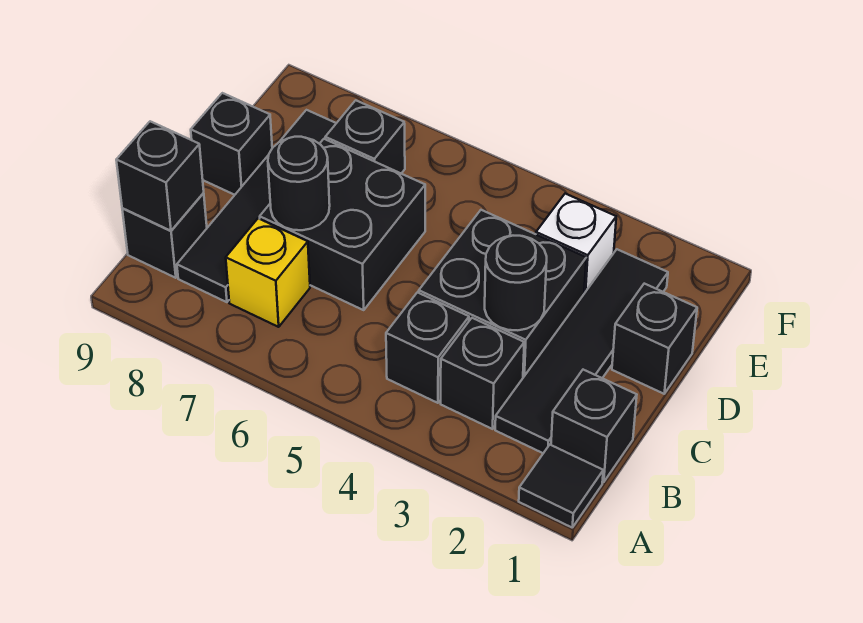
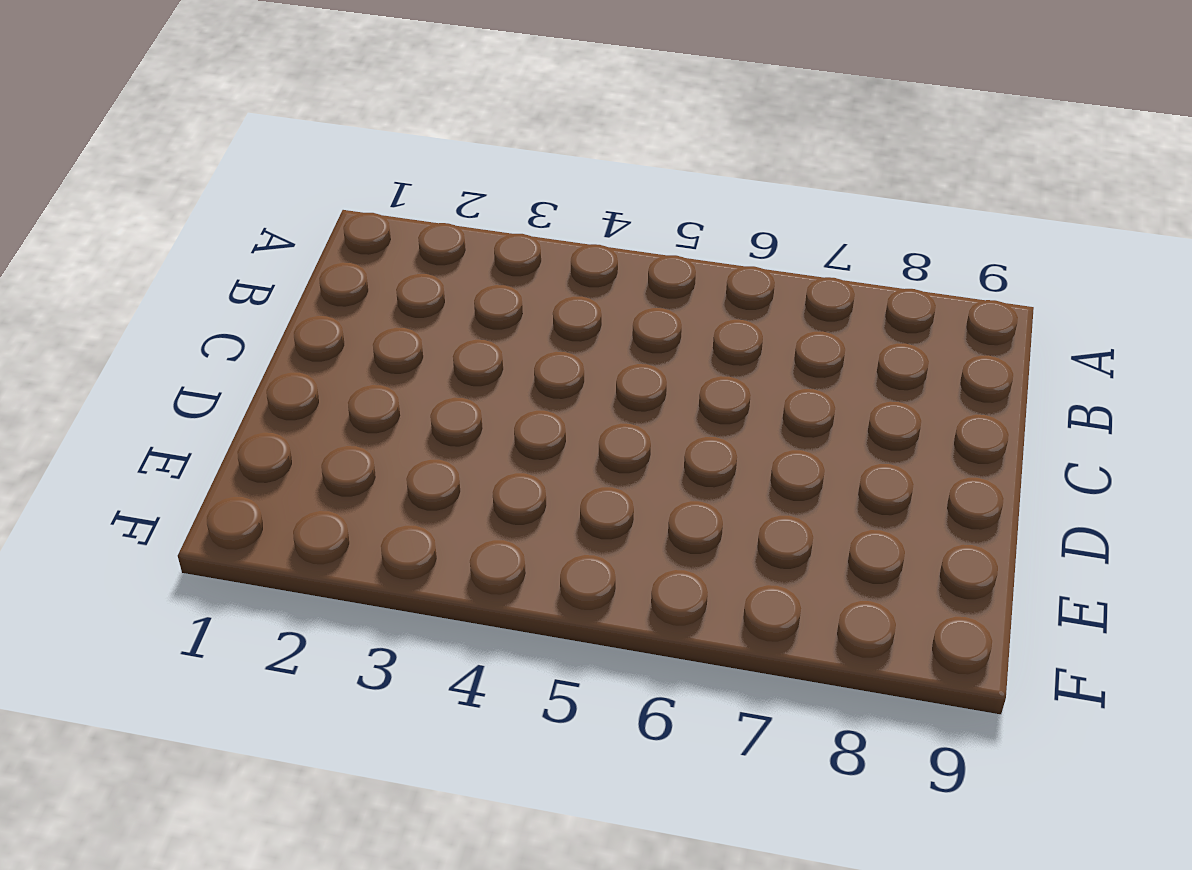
none -> black tile A1 level 1
none -> black brick B1 level 1
none -> black tile B2:E2 level 1

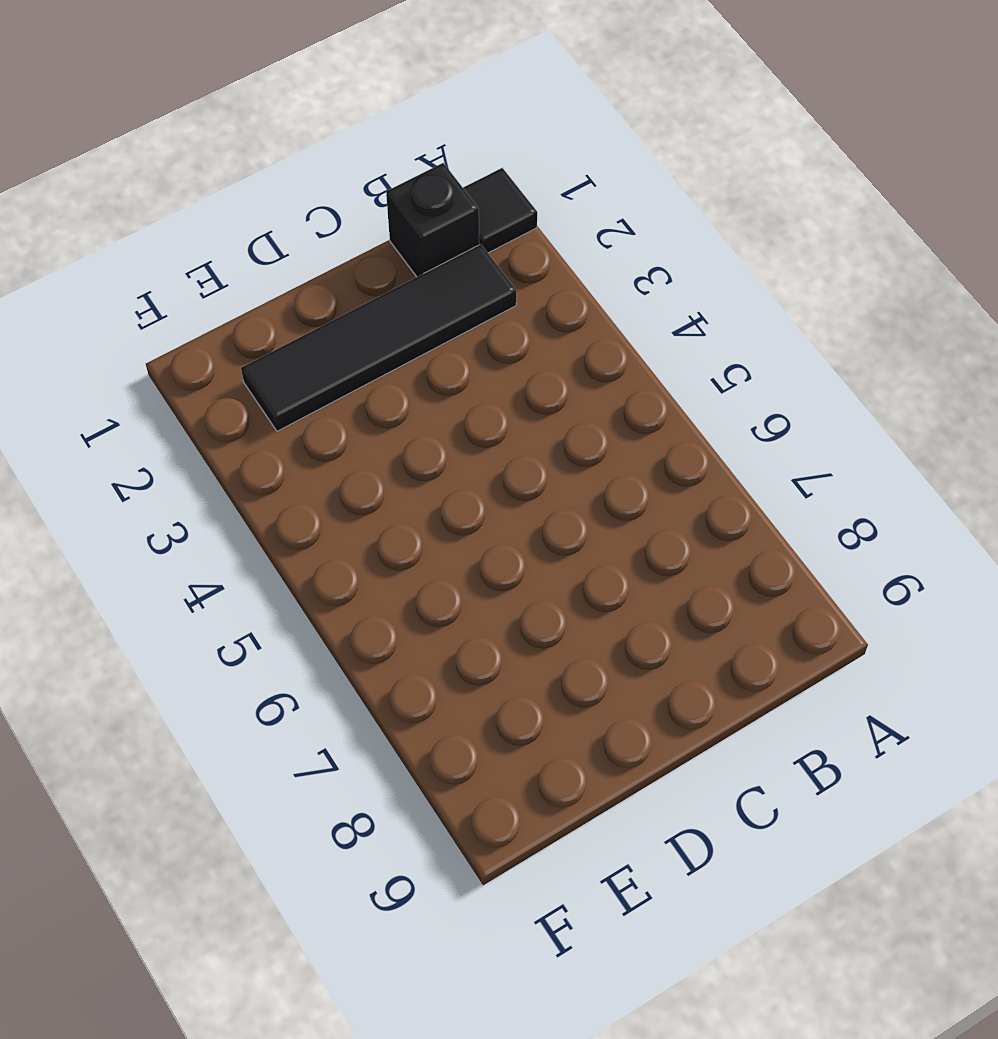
none -> black brick B3 level 1
none -> black brick B4 level 1
none -> yellow brick B7 level 1

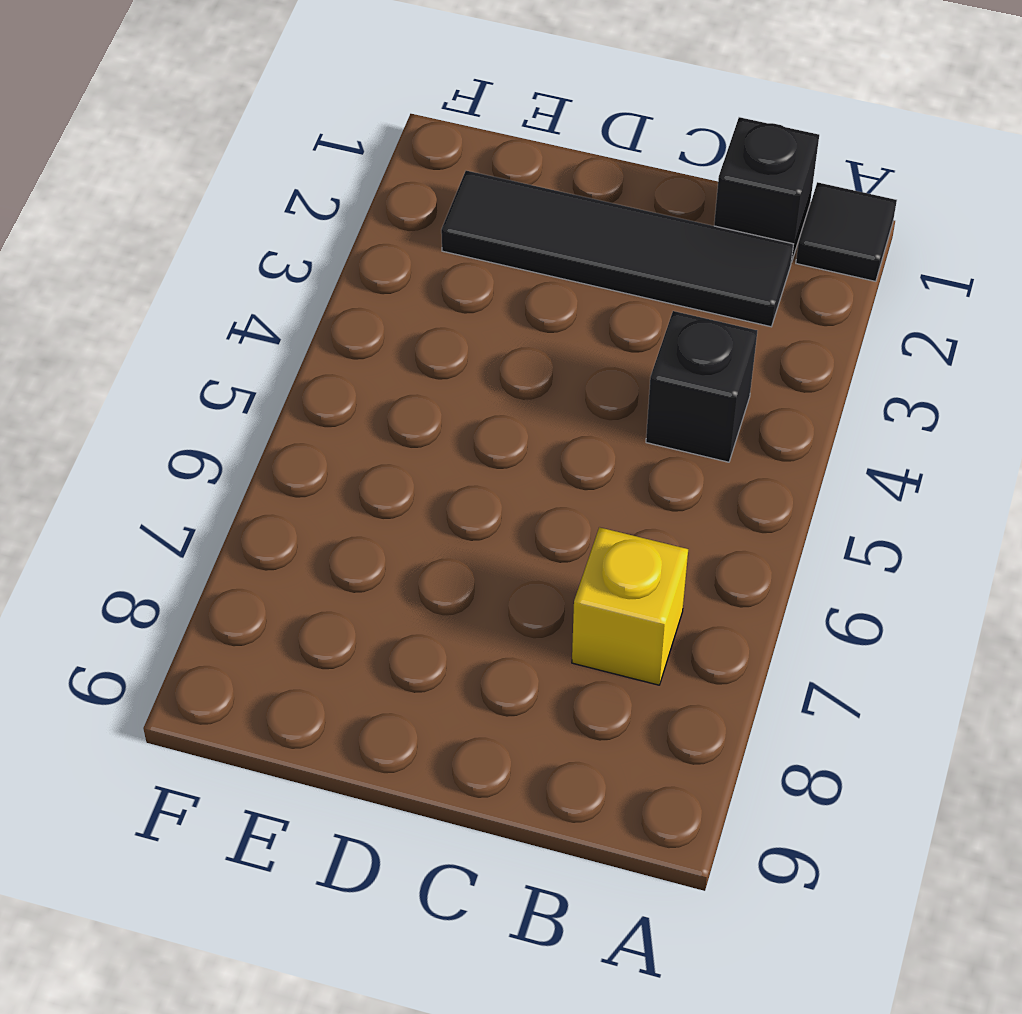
none -> black brick B3 level 1
none -> black tile B8:E8 level 1
none -> black brick B9 level 1

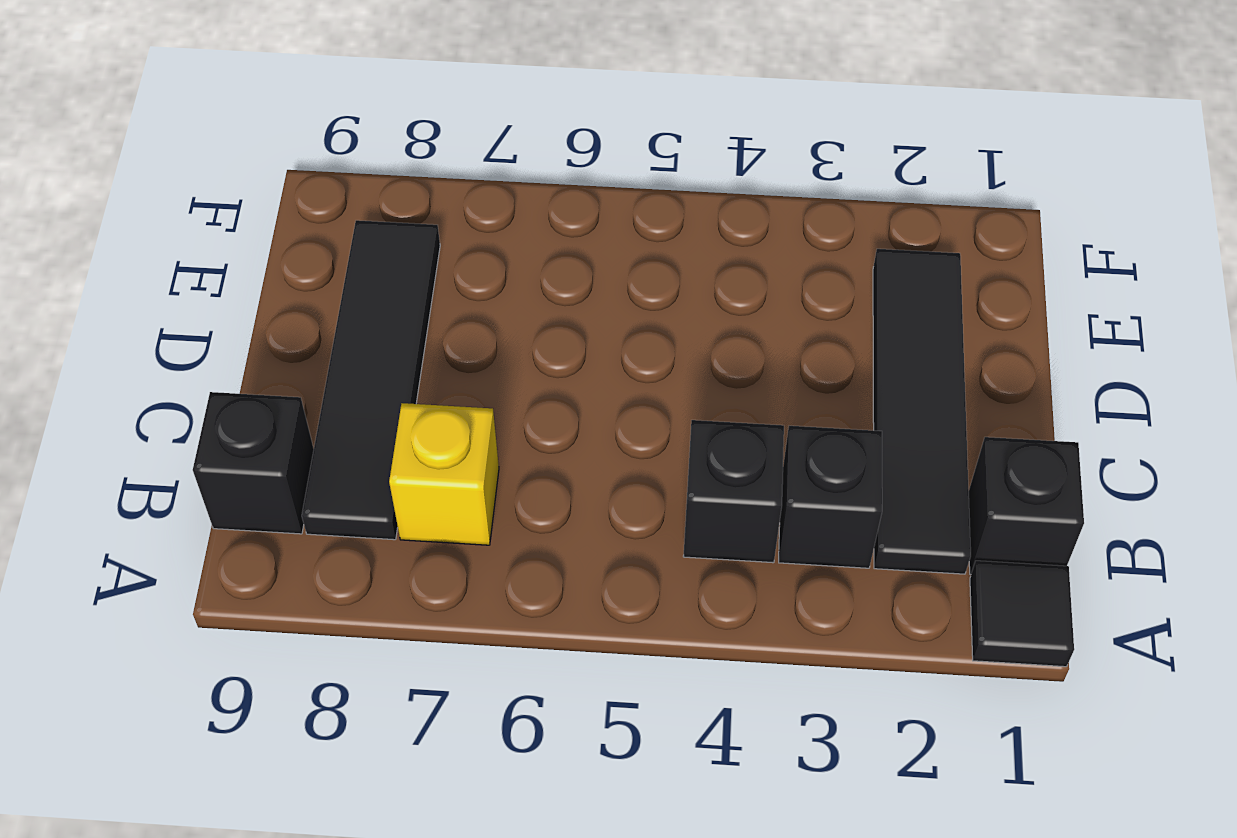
none -> black brick C3:D4 level 1
none -> black brick C6:D7 level 1
none -> black brick D1 level 1

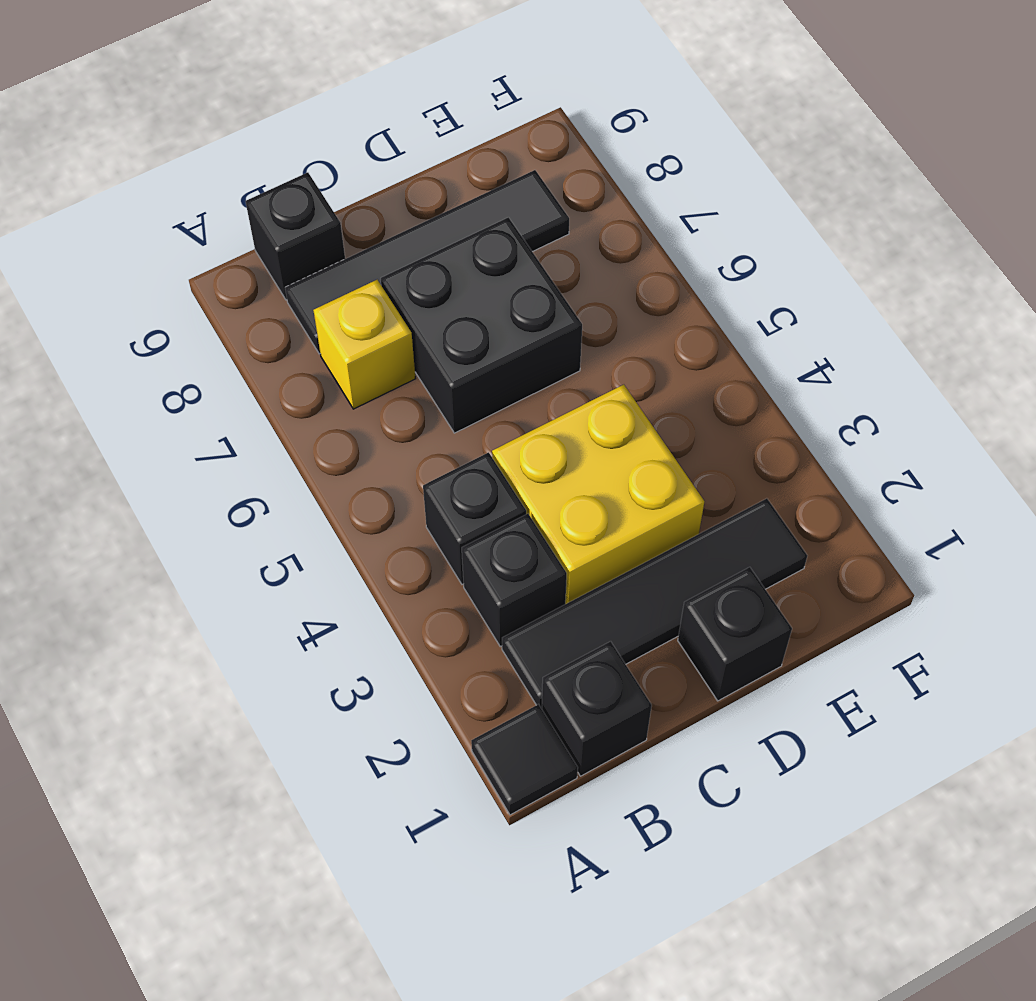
yellow brick C3:D4 level 1 -> black brick C3:D4 level 1
none -> black brick D9 level 1
none -> white brick E3 level 1
none -> black brick E7 level 1

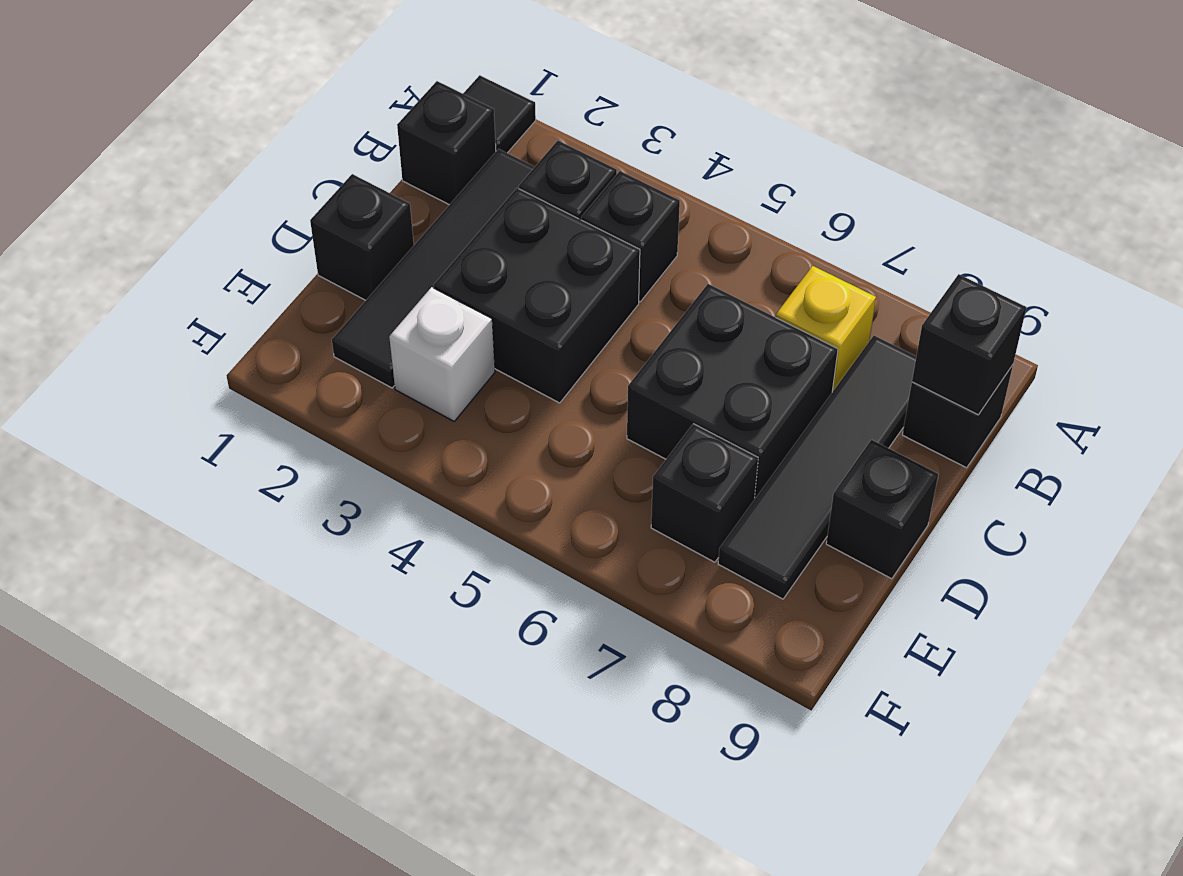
none -> black round brick C3 level 2
none -> black round brick C7 level 2

